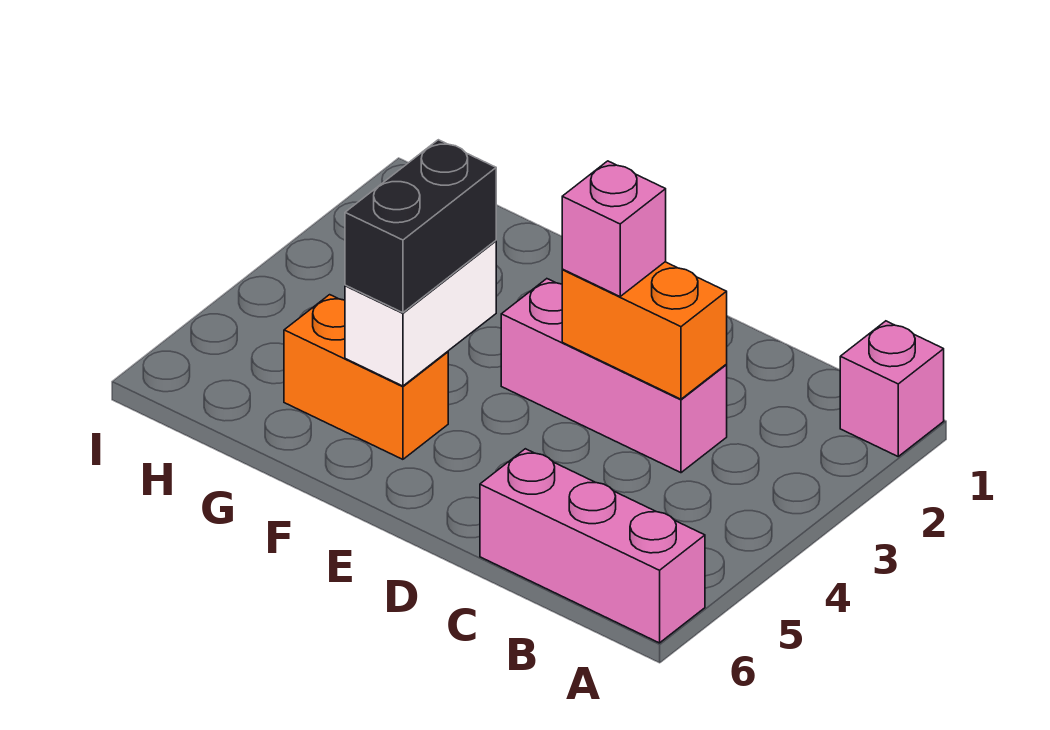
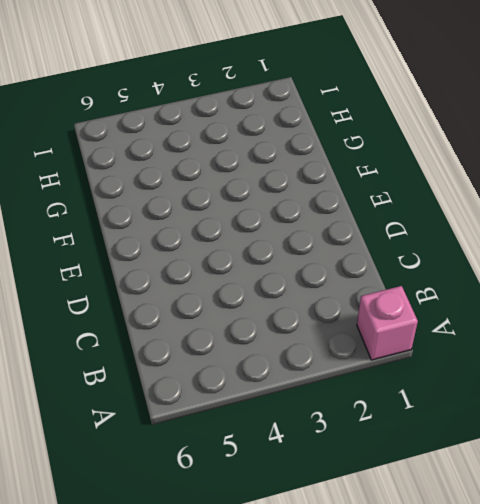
none -> pink brick A6:C6 level 1
none -> pink brick C3:E3 level 1

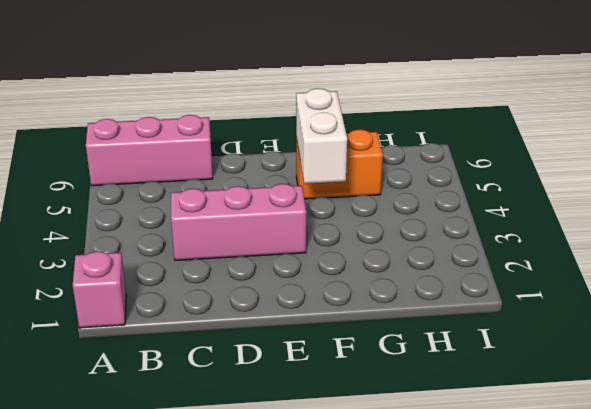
none -> orange brick C3:D3 level 2
none -> pink brick D3 level 3

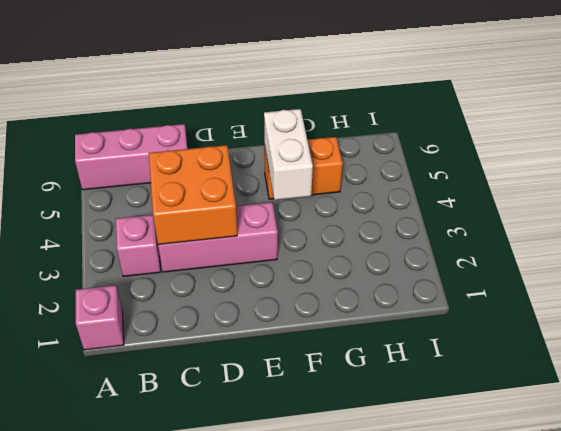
pink brick B3 level 1 -> pink brick D3 level 3
orange brick C3:D4 level 2 -> orange brick C3:D3 level 2
none -> black brick F4:F5 level 3

